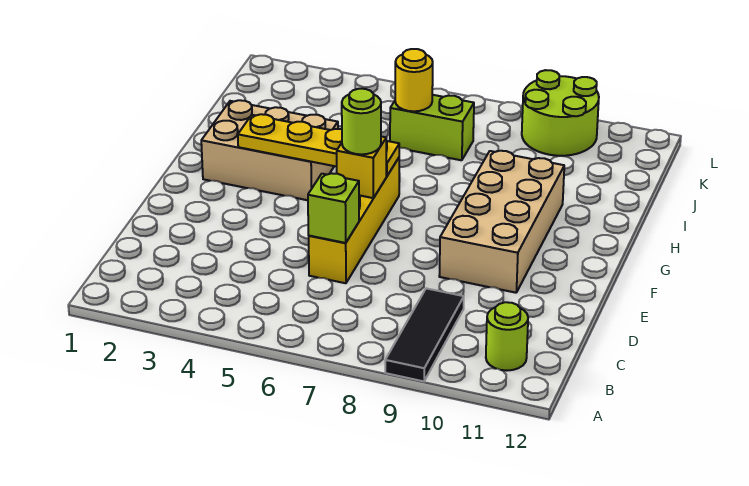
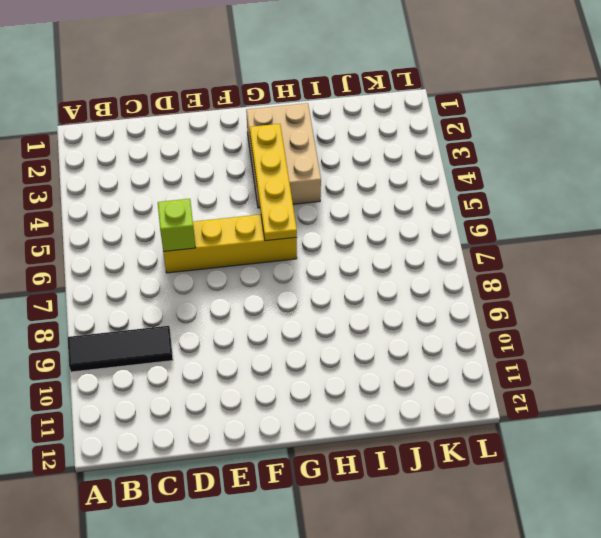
none -> lime round brick B11 level 1
none -> tan brick E9:H10 level 1
none -> lime brick J6:J7 level 1

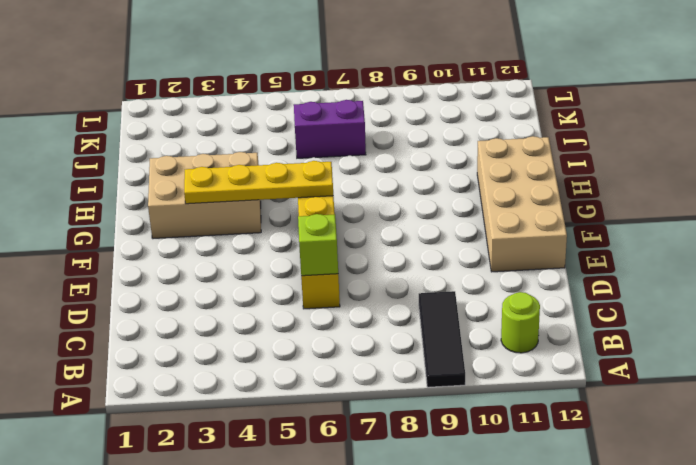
tan brick E11:H12 level 1 -> tan brick E9:H10 level 1
purple brick J6:J7 level 1 -> lime brick J6:J7 level 1
none -> lime round brick K9:L10 level 1
none -> yellow brick F6 level 2
none -> yellow round brick J6 level 2

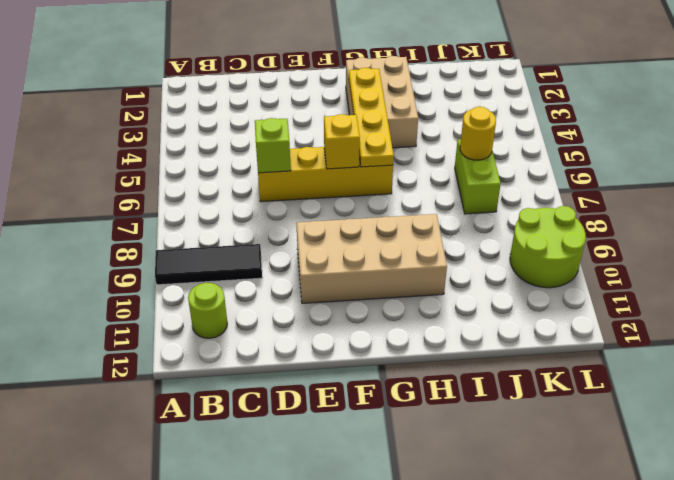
none -> lime round brick F6 level 3

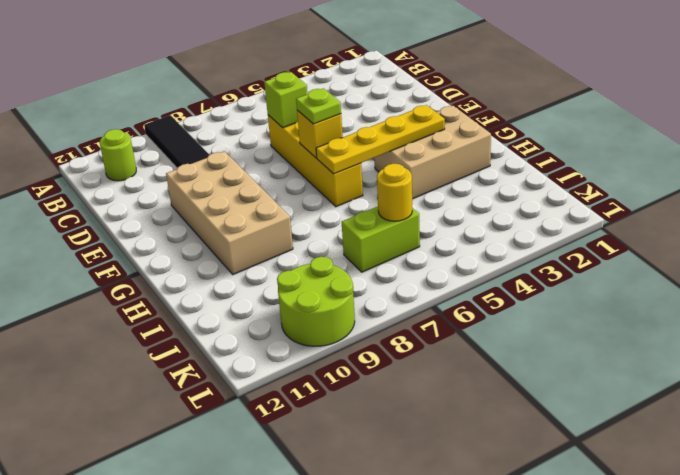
lime plate F6 level 3 -> lime round brick F6 level 3

